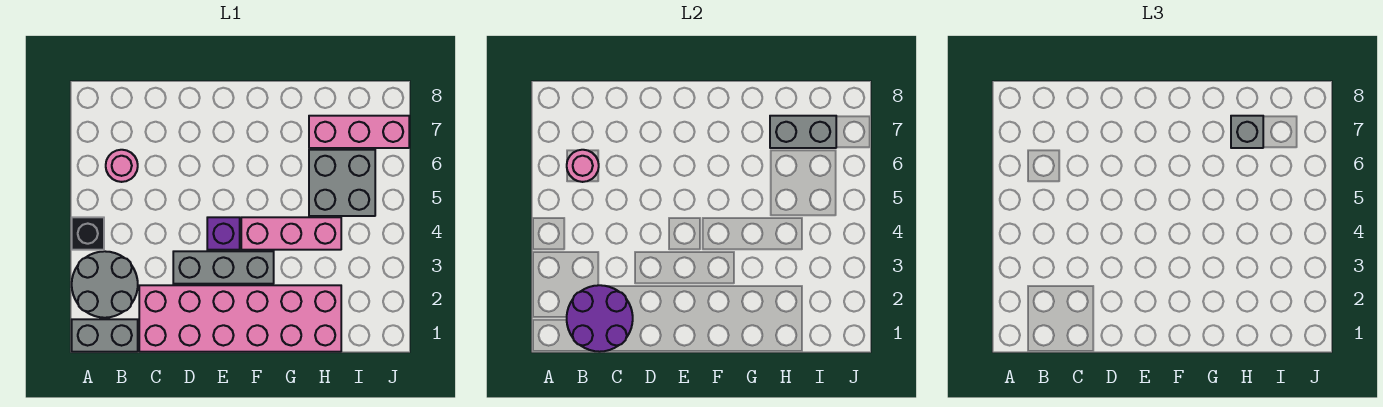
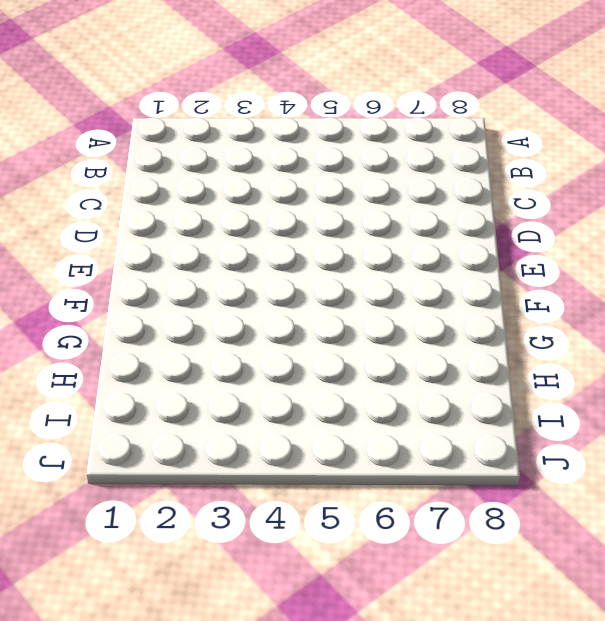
none -> grey brick A1:B1 level 1
none -> grey round brick A2:B3 level 1
none -> black brick A4 level 1

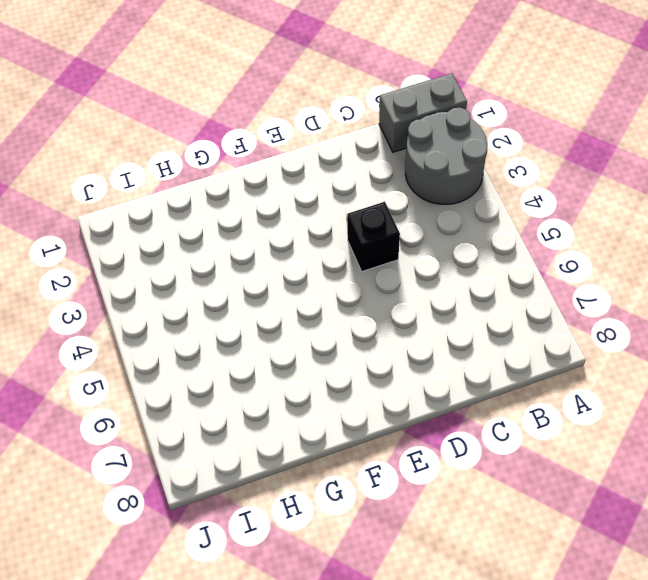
black brick D4 level 1 -> black brick A4 level 1
none -> pink round brick B6 level 1
none -> pink brick C1:H2 level 1
none -> grey brick D3:F3 level 1

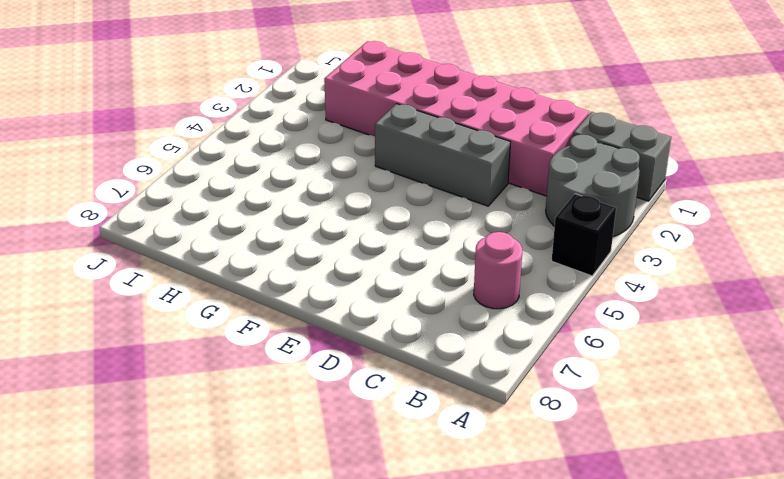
none -> purple brick E4 level 1
none -> pink brick F4:H4 level 1
none -> grey brick H5:I6 level 1

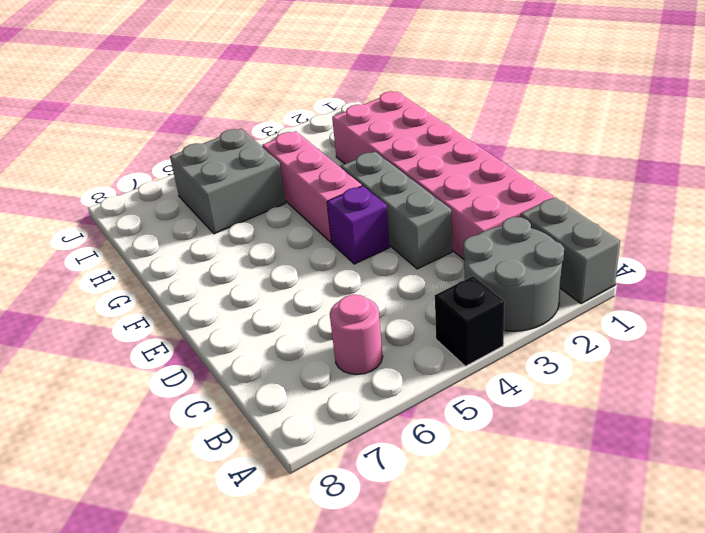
none -> pink brick H7:J7 level 1
none -> purple round brick B1:C2 level 2
none -> pink round brick B6 level 2

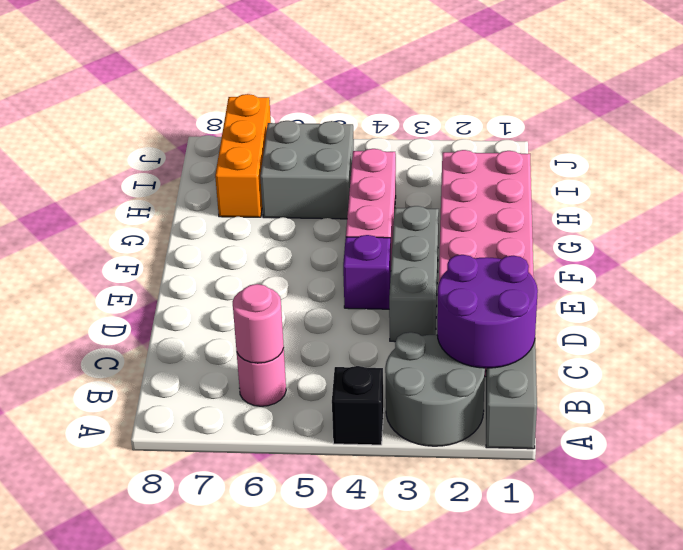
orange brick H7:J7 level 1 -> pink brick H7:J7 level 1
none -> grey brick H7:I7 level 2
none -> grey brick H7 level 3

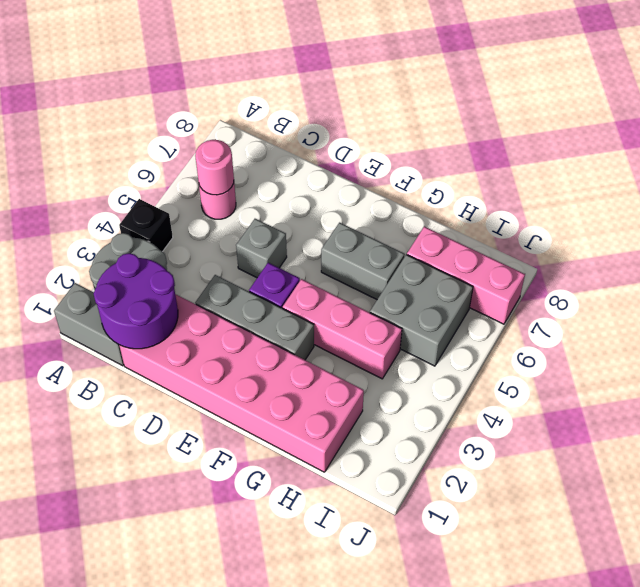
grey brick D5 level 1 -> grey brick H7 level 3
grey brick F6:G6 level 1 -> grey brick H7:I7 level 2

